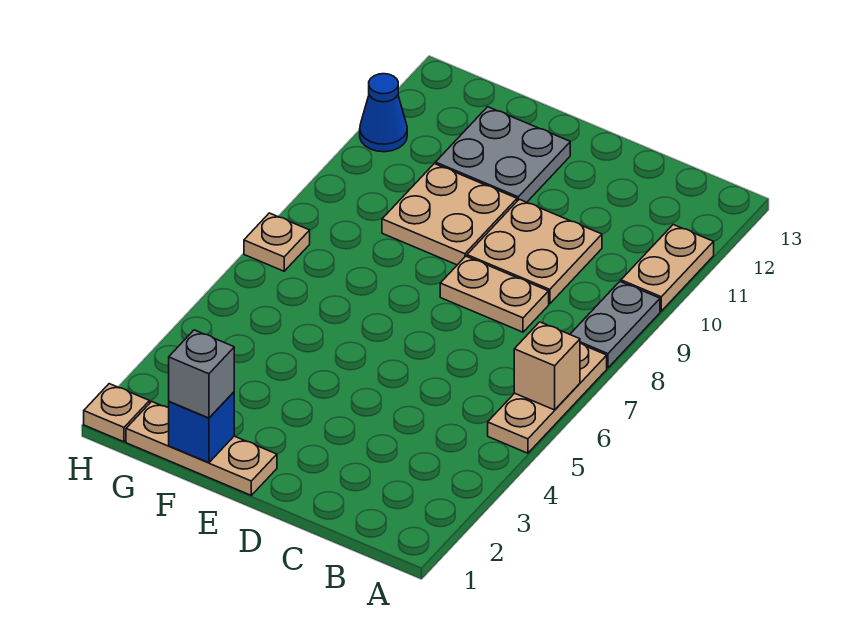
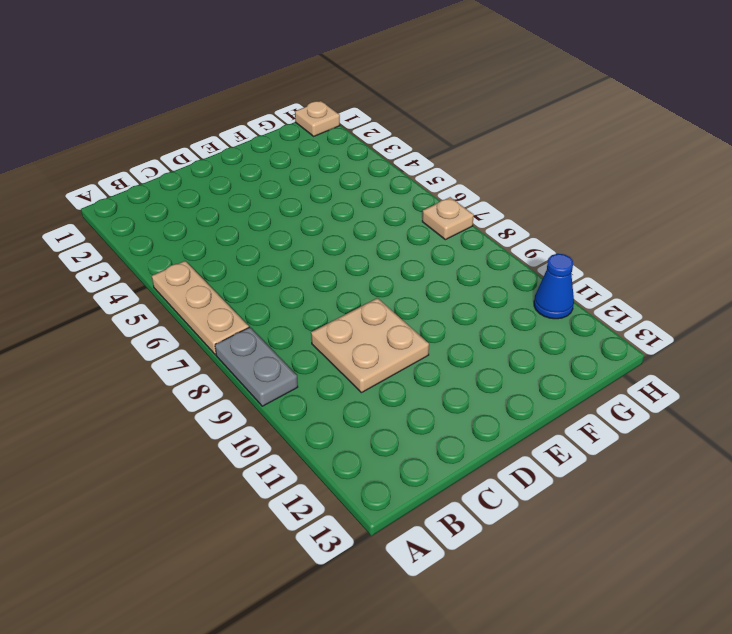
none -> tan plate A10:A11 level 1
none -> tan plate C8:D8 level 1
none -> tan plate E1:G1 level 1

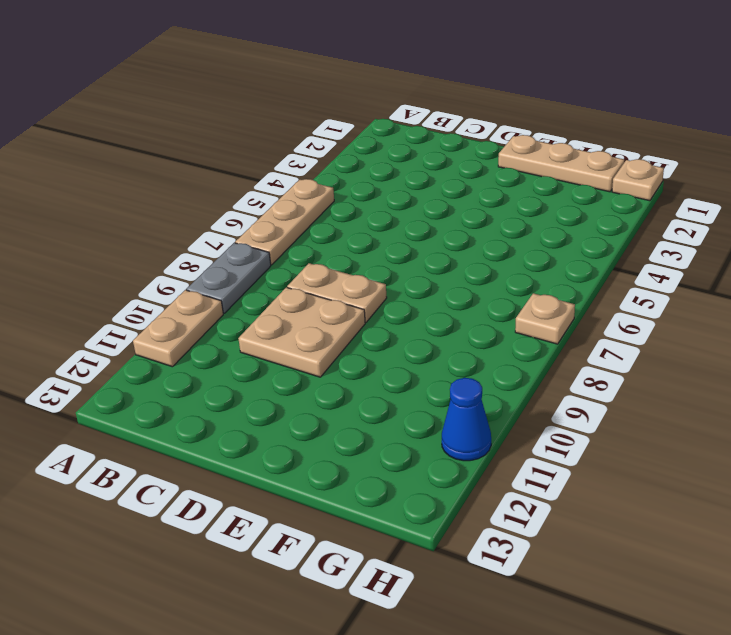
none -> tan plate E9:F10 level 1
none -> grey plate E11:F12 level 1
none -> tan brick A6 level 2

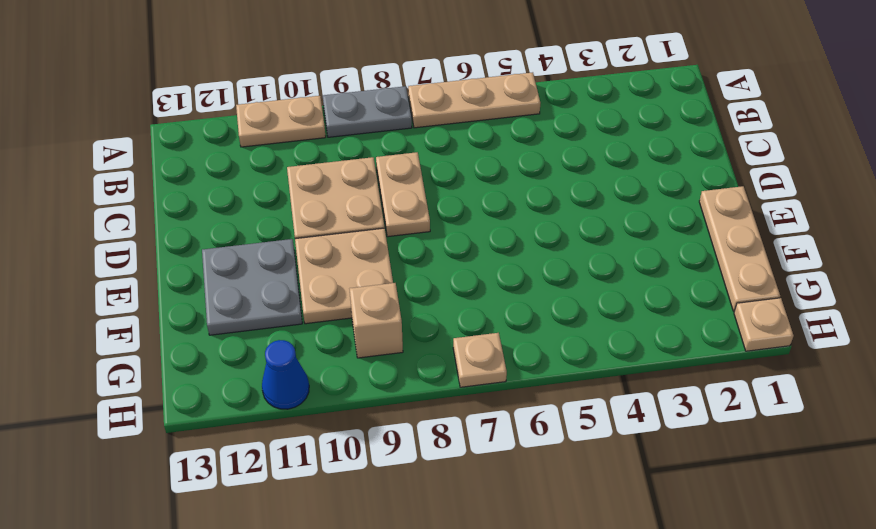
tan brick G9 level 1 -> tan brick A6 level 2
none -> blue brick F1 level 2
none -> grey brick F1 level 3

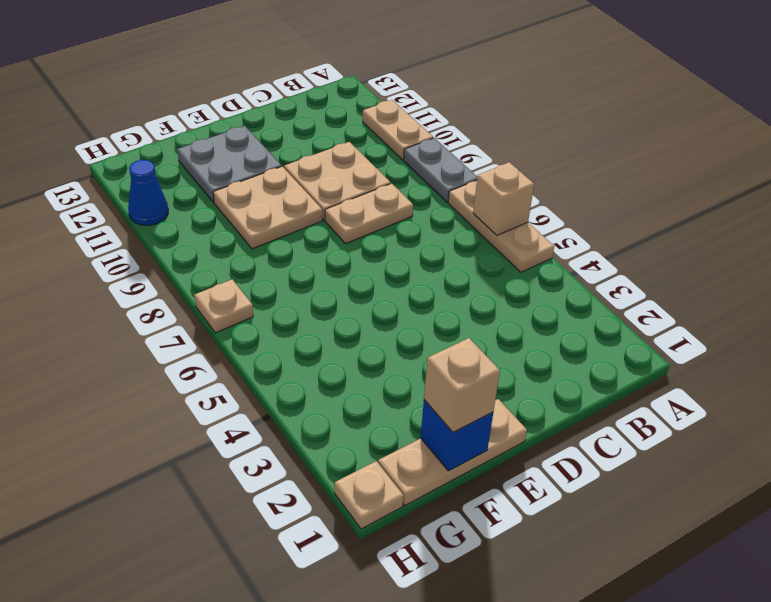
tan brick F1 level 3 -> grey brick F1 level 3

